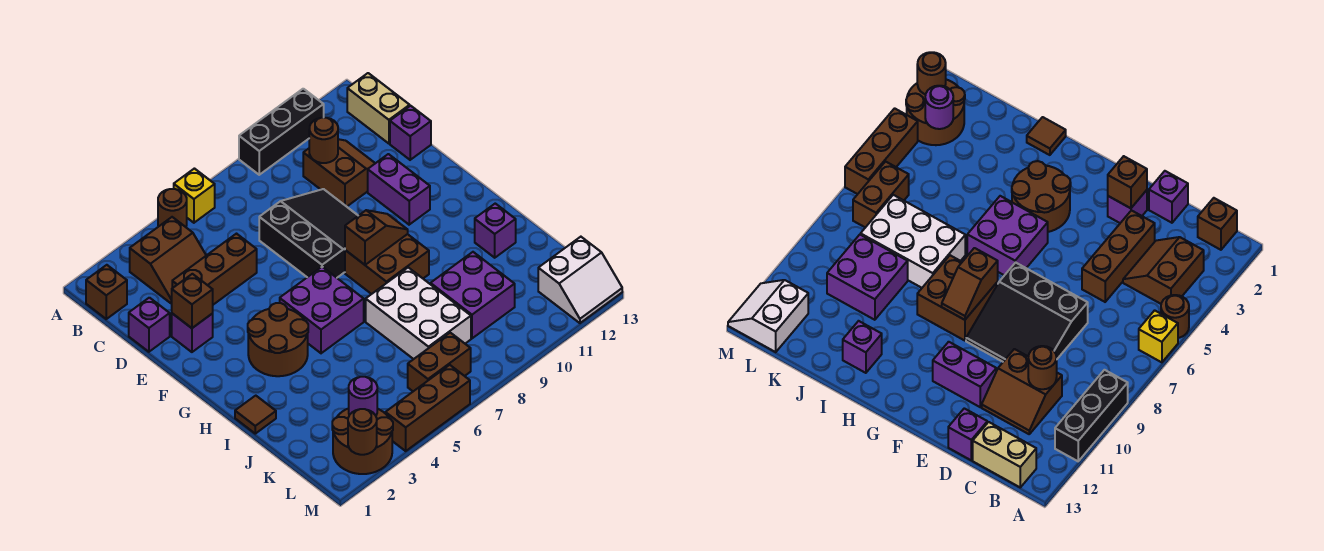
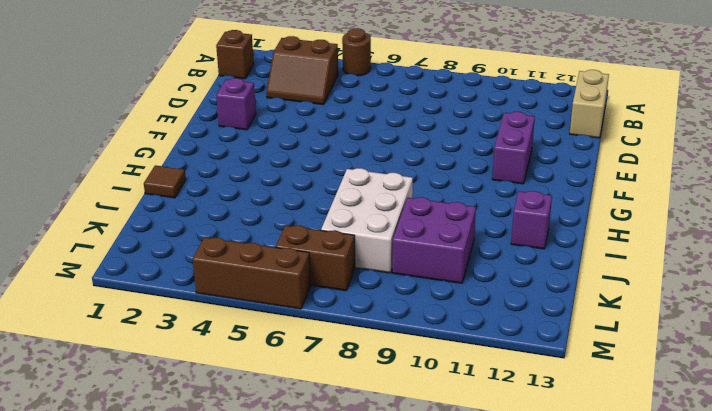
none -> yellow brick A6 level 1
none -> black brick A9:A11 level 1
none -> brown slope C10:D11 level 1 top 10

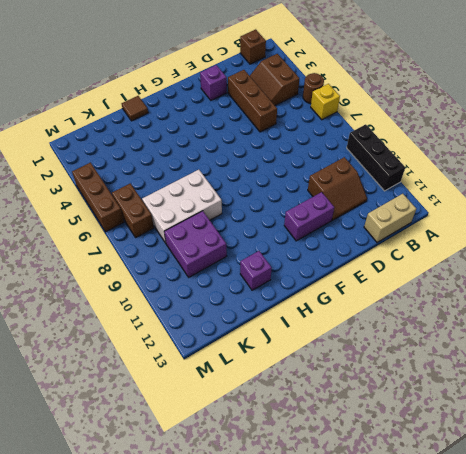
none -> purple brick D1 level 1
none -> black slope D7:F9 level 1 top 7
none -> purple brick D13 level 1

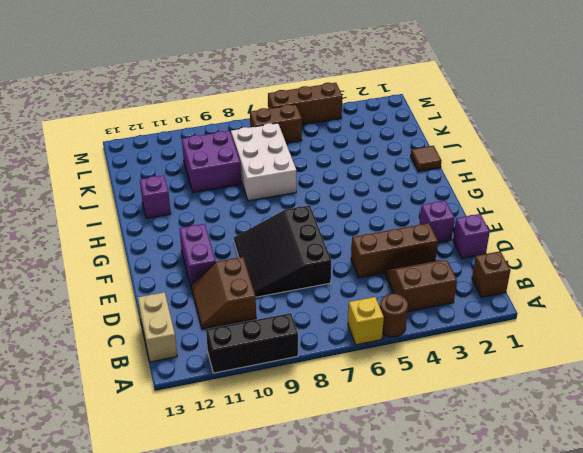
none -> purple brick D13 level 1
none -> brown round brick G3:H4 level 1
none -> purple brick G5:H6 level 1

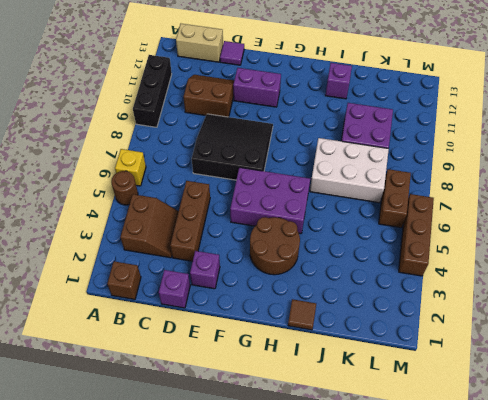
purple tile D13 level 1 -> purple brick D13 level 1
purple brick F5:H6 level 1 -> purple brick G5:H6 level 1
none -> brown brick G8:H9 level 1
none -> brown round brick L2:M3 level 1
none -> white slope L12:M13 level 1 top L

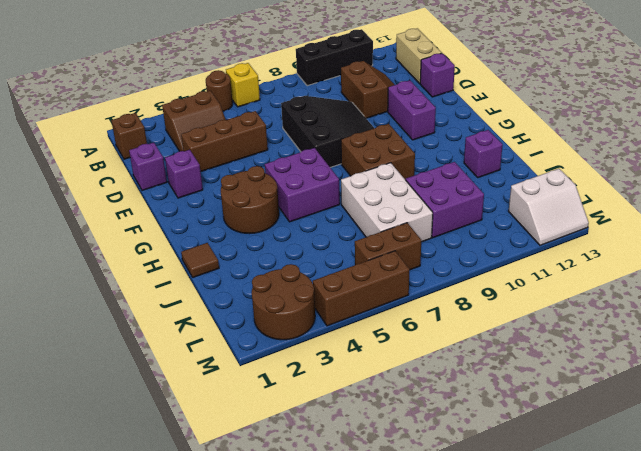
none -> brown round brick C10 level 2
none -> brown brick E2 level 2
none -> brown slope G8:G9 level 2 top 8

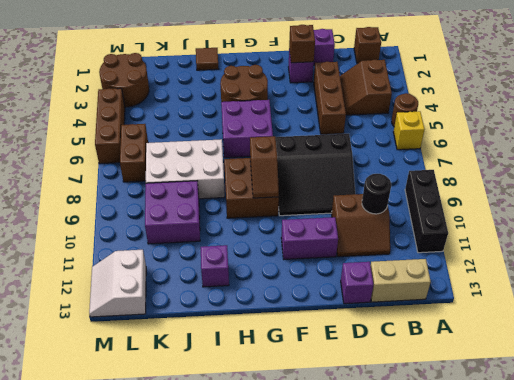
black round brick C10 level 2 -> brown round brick C10 level 2
none -> purple round brick L3 level 2
none -> brown round brick M2 level 2

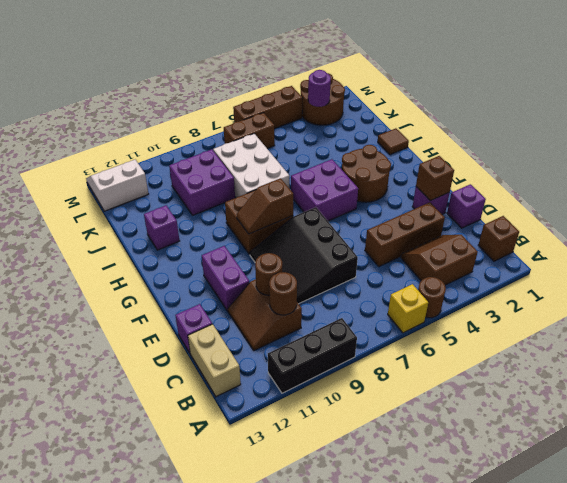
brown round brick D10 level 2 -> brown round brick M2 level 2

